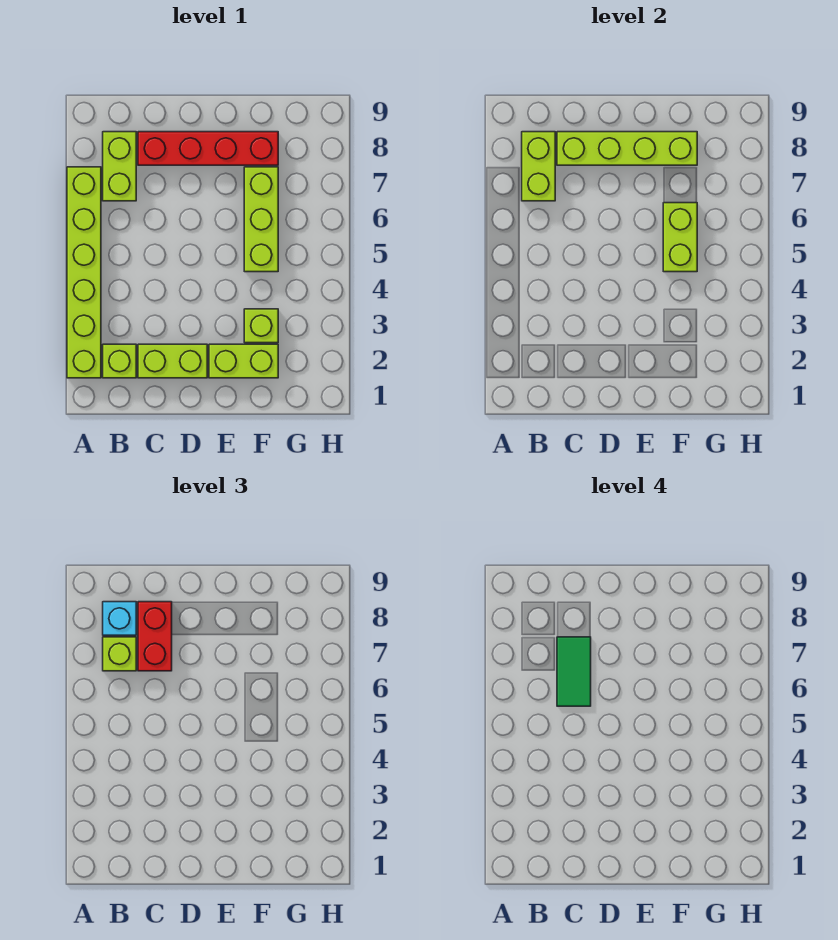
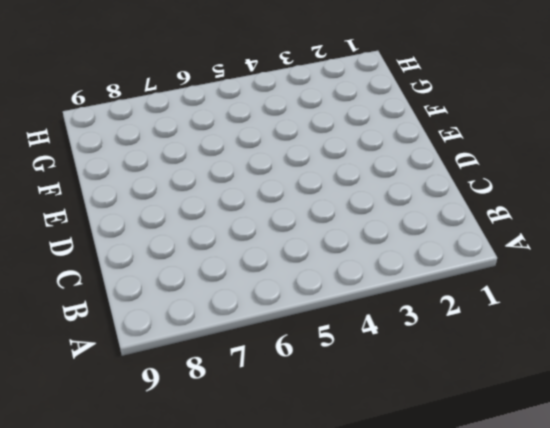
none -> lime brick A2:A7 level 1
none -> lime brick B2 level 1
none -> lime brick B7:B8 level 1

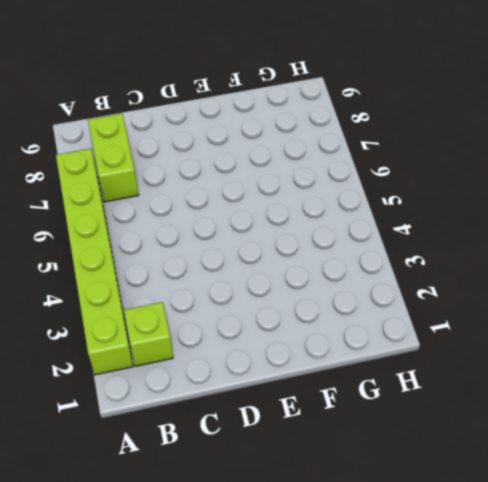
none -> lime brick C2:D2 level 1
none -> red brick C8:F8 level 1
none -> lime brick E2:F2 level 1

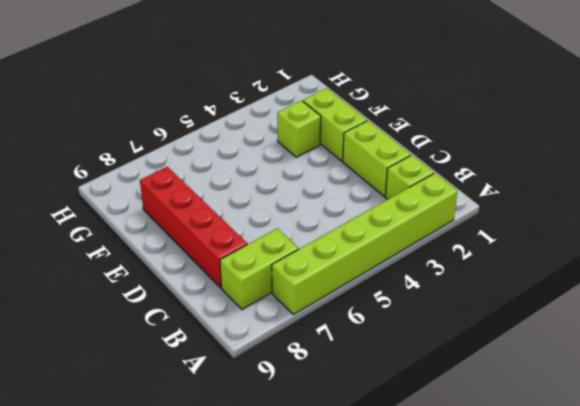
none -> lime brick F5:F7 level 1
none -> lime brick B7:B8 level 2
none -> lime brick C8:F8 level 2

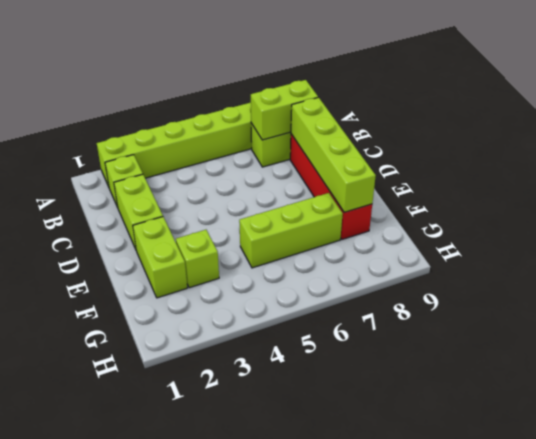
none -> lime brick F5:F6 level 2
none -> lime brick B7 level 3
none -> cyan brick B8 level 3

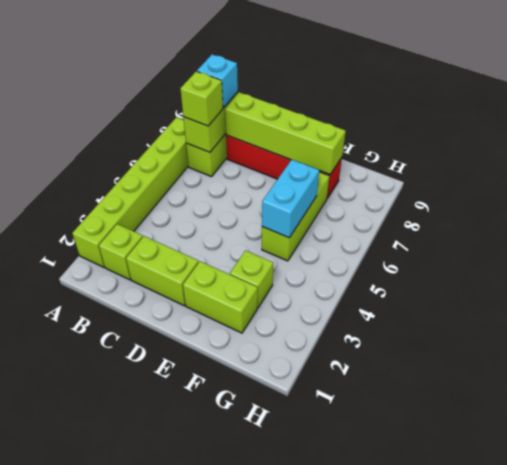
cyan brick F5:F6 level 2 -> lime brick F5:F6 level 2
none -> red brick C7:C8 level 3
none -> green tile C6:C7 level 4

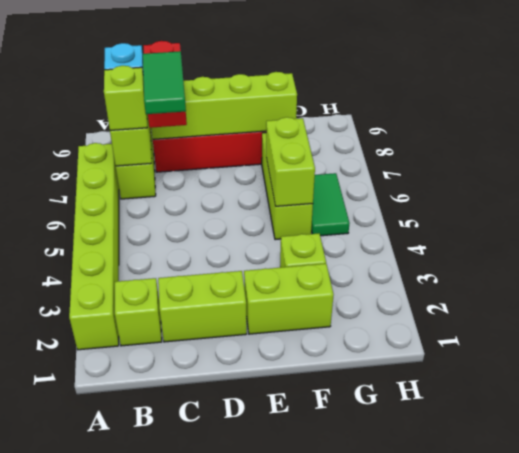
green tile G5:G6 level 1 -> none

